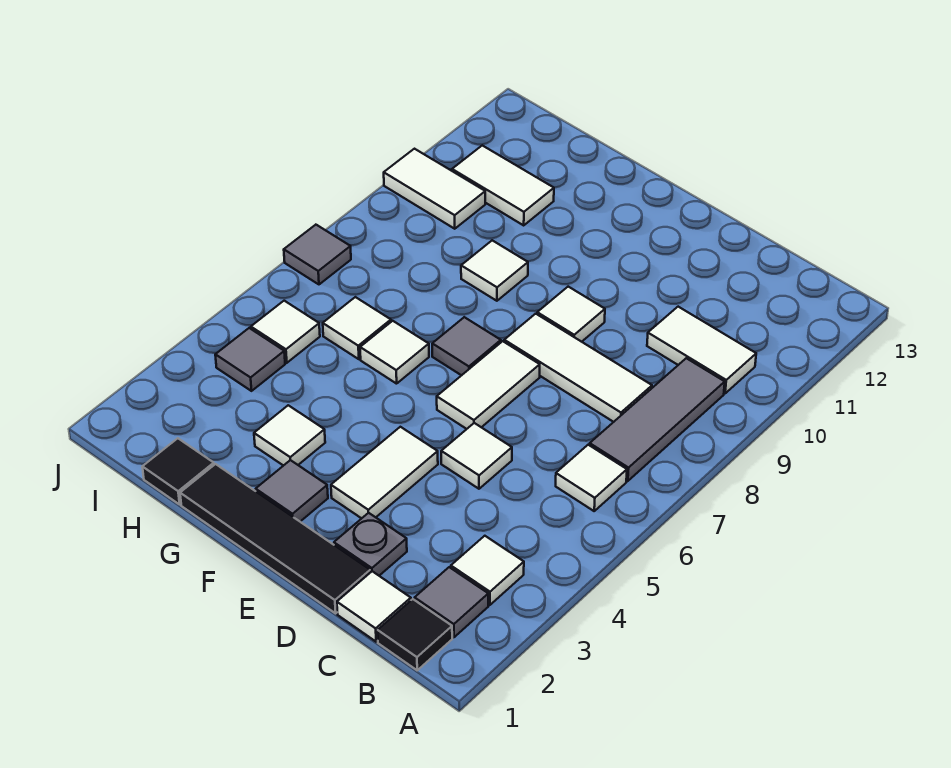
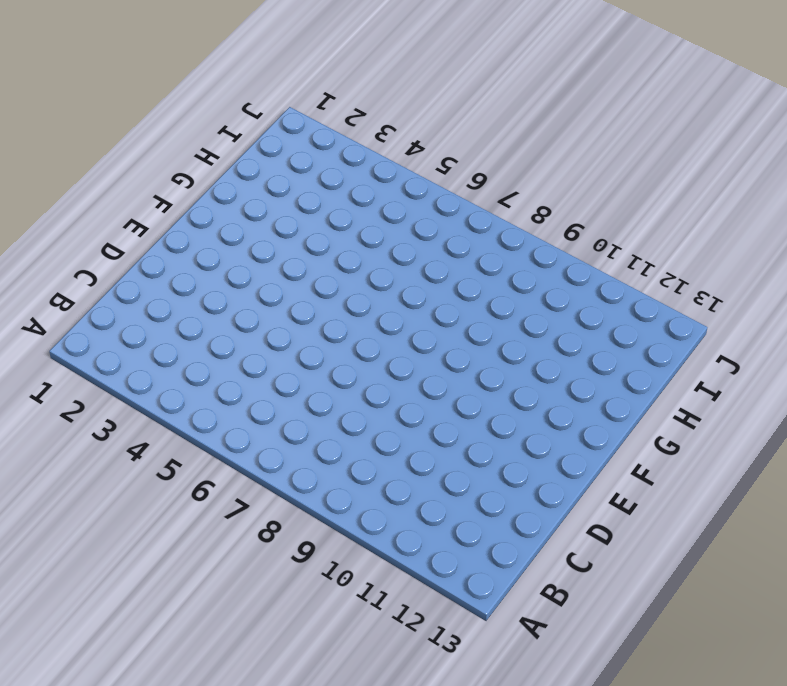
none -> black tile B1 level 1
none -> grey tile B2 level 1
none -> white tile B3 level 1

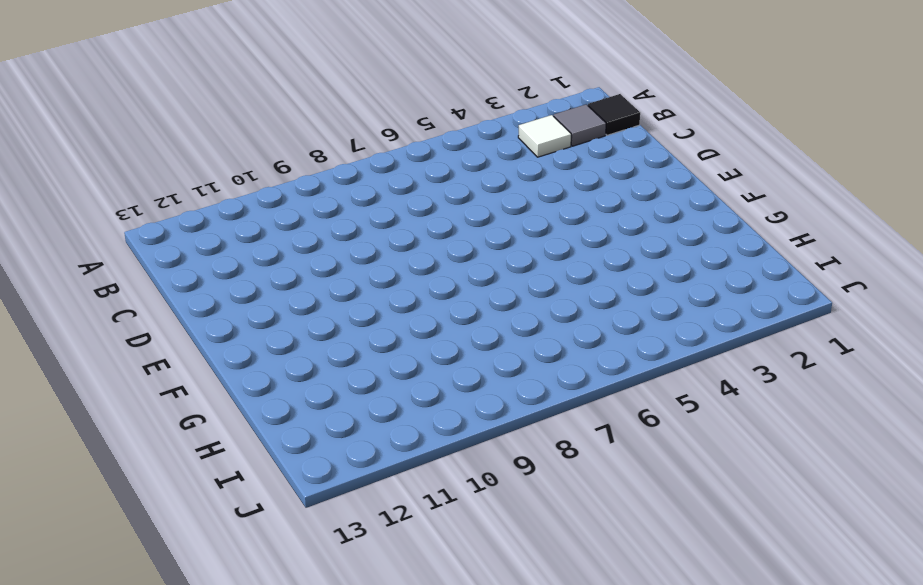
none -> white tile B6 level 1
none -> grey tile B7:B9 level 1
none -> white tile B10:C10 level 1

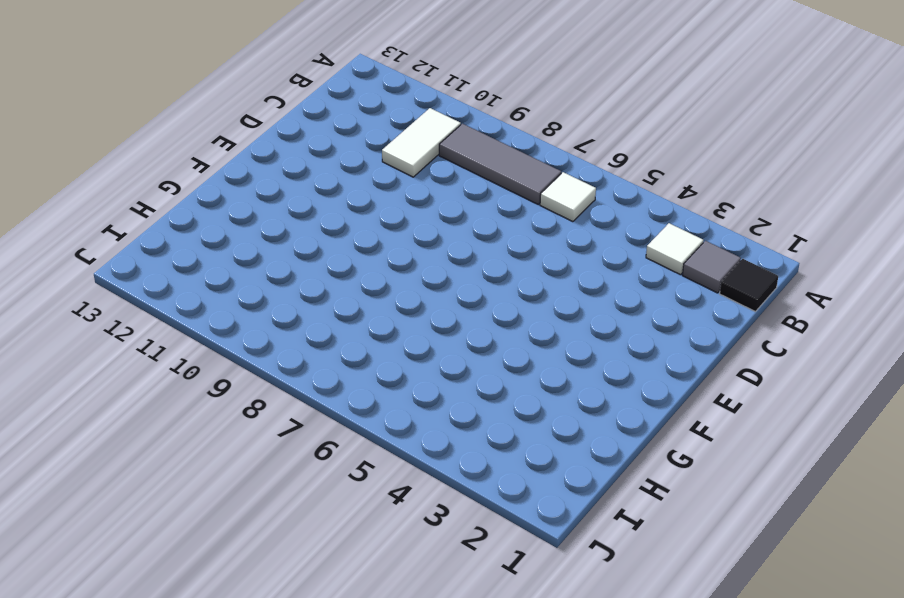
none -> white tile C1 level 1
none -> white tile C8:E8 level 1
none -> black tile D1:G1 level 1

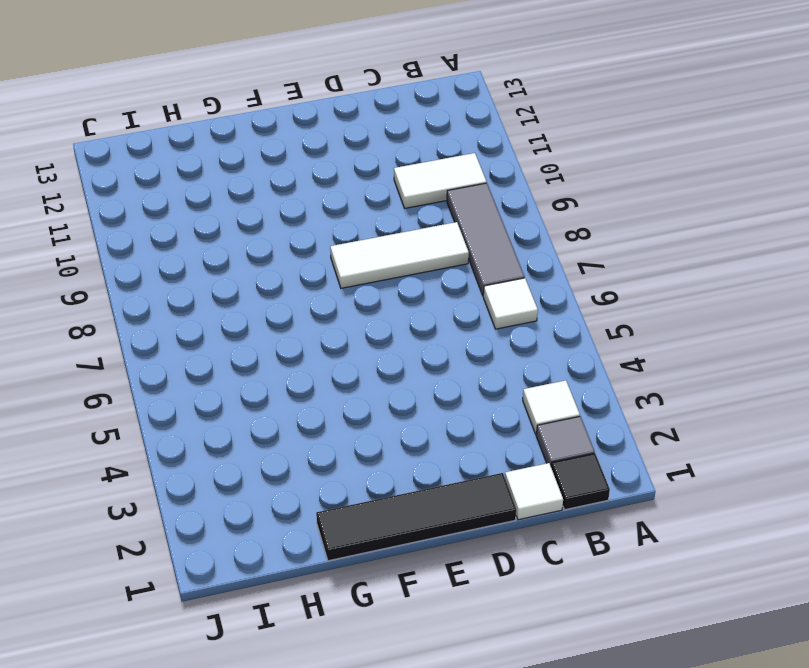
none -> grey plate D2 level 1
none -> white tile D5 level 1
none -> white tile E3:E4 level 1

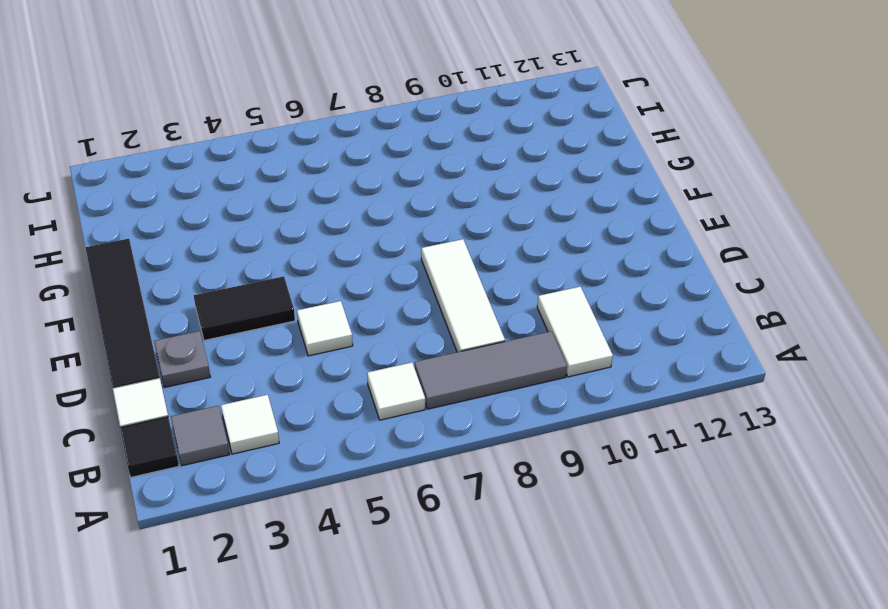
black tile E3:E4 level 1 -> white tile E3:E4 level 1
none -> white tile E6:E7 level 1
none -> white tile E9 level 1
none -> grey tile F2 level 1

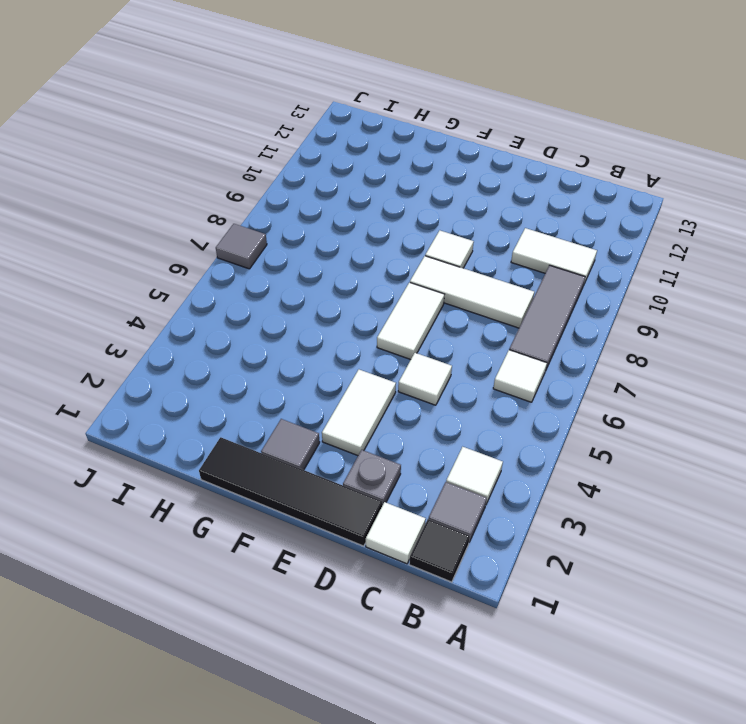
none -> grey tile F7 level 1
none -> white tile G3 level 1
none -> white tile G6 level 1

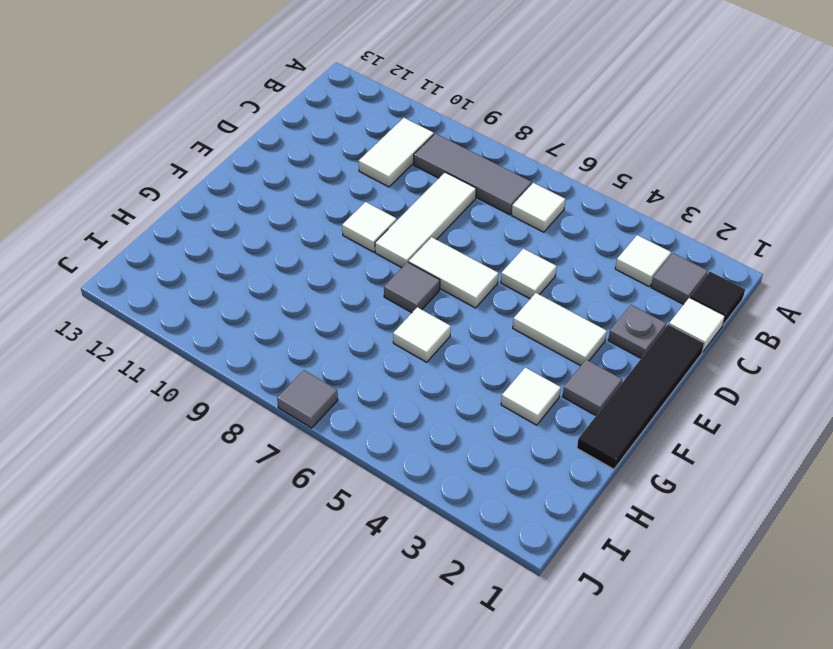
none -> white tile G9 level 1
none -> black tile H1 level 1
none -> white tile H6 level 1

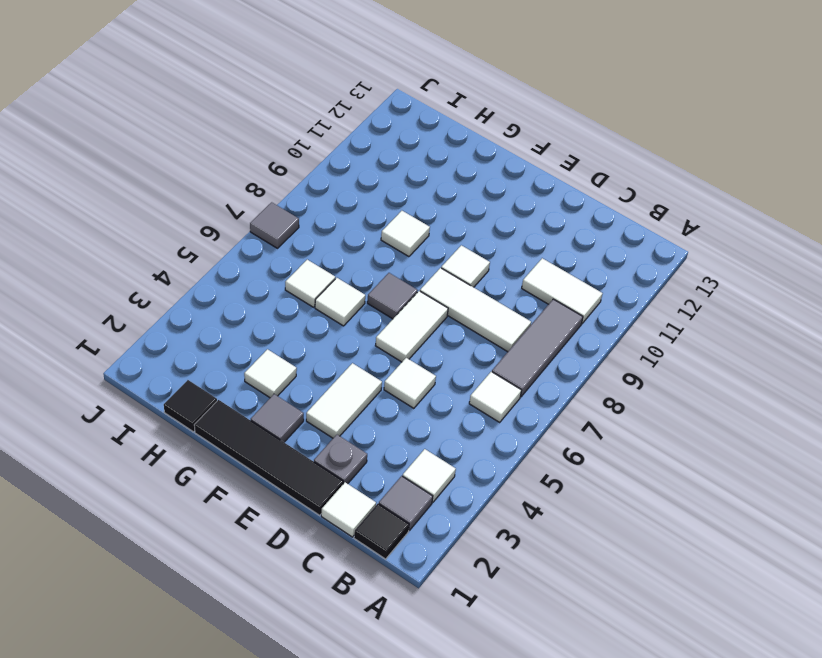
none -> white tile H11:I11 level 1
none -> grey tile I4 level 1
none -> white tile I5 level 1

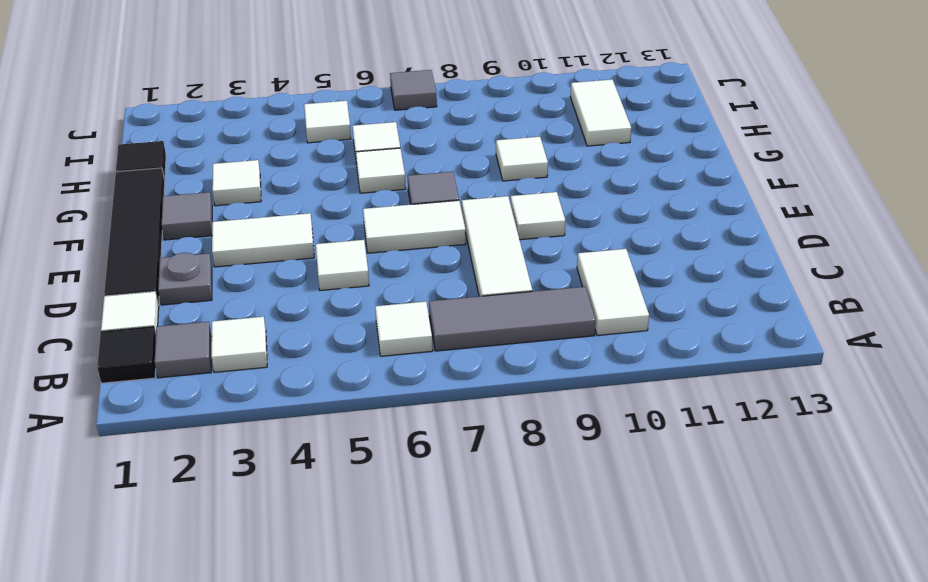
none -> grey tile I4 level 1
none -> white tile I10:J10 level 1

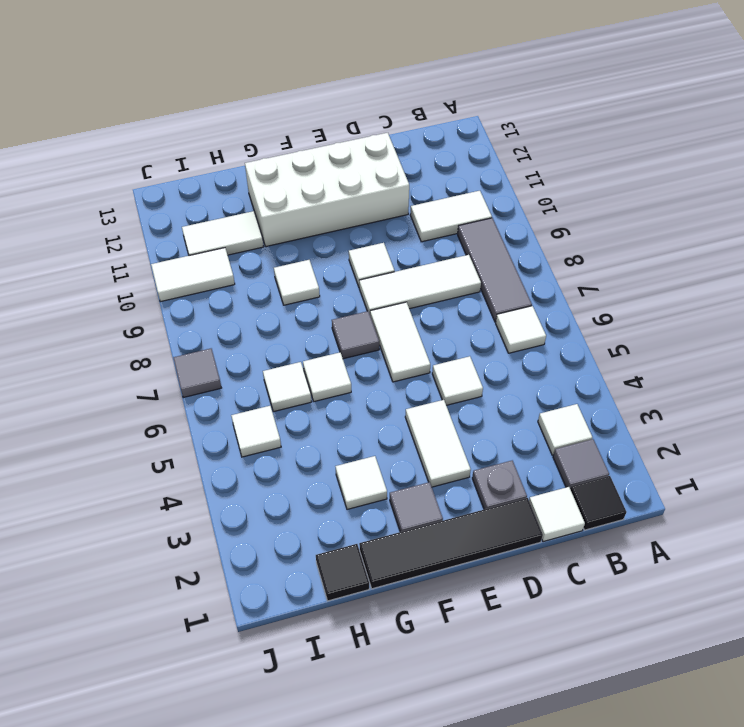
white brick D11:G12 level 1 -> none
none -> grey tile I4 level 1

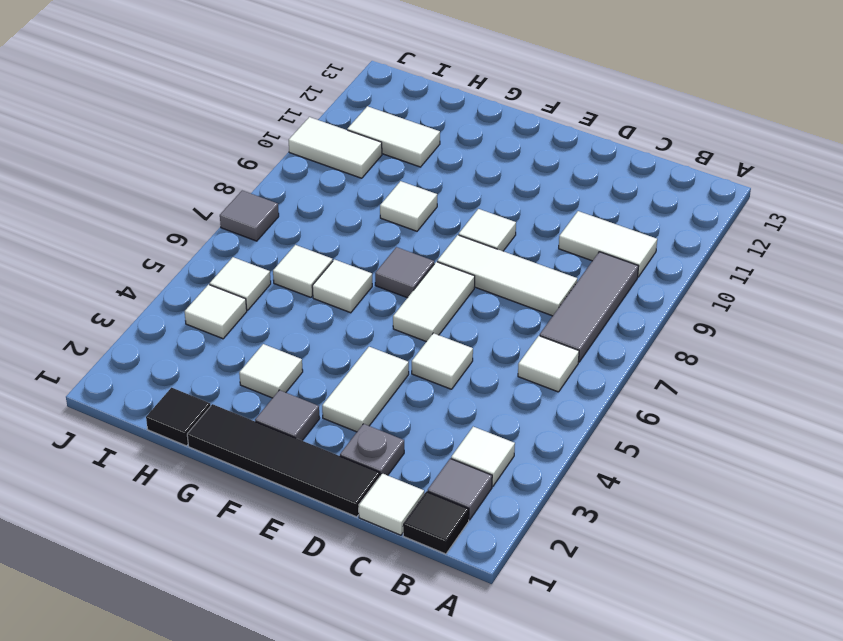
white tile I4 level 1 -> grey tile I4 level 1

